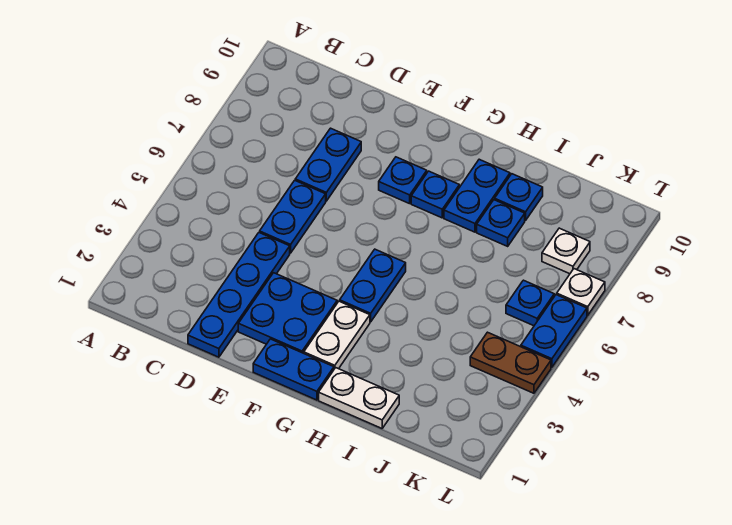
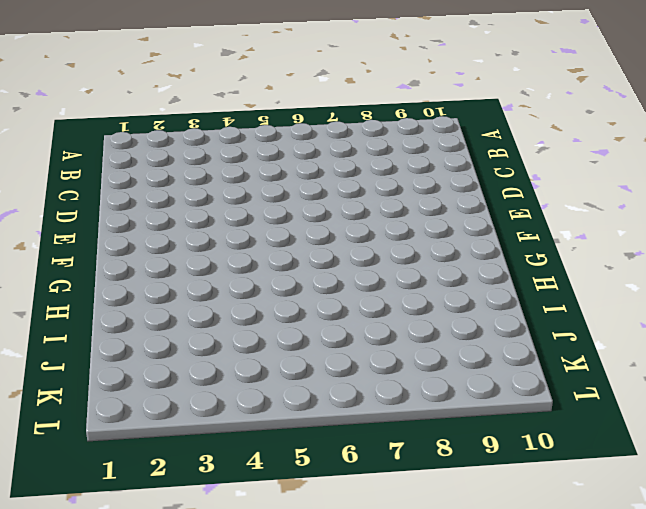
none -> blue plate D1:D4 level 1
none -> blue plate D5:D6 level 1
none -> blue plate D7:D8 level 1

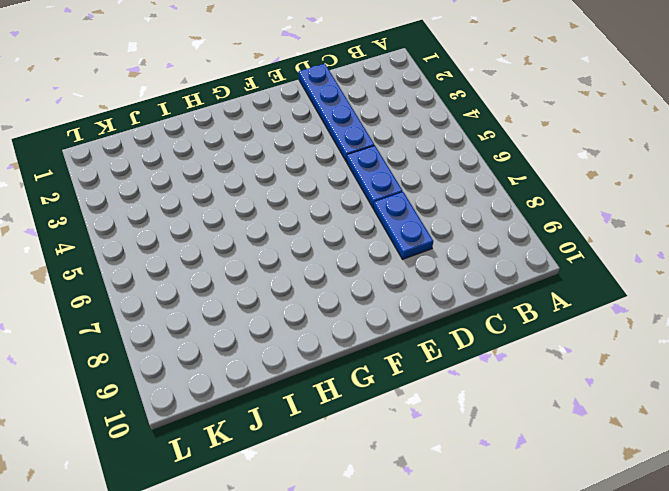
none -> blue plate E2:F3 level 1
none -> blue plate F1:G1 level 1
none -> blue plate F8 level 1

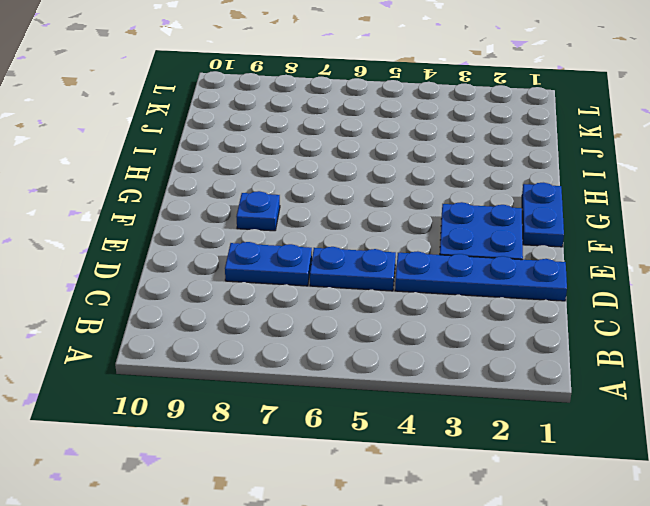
none -> white plate G2:G3 level 1
none -> blue plate G4:G5 level 1
none -> blue plate G8 level 1

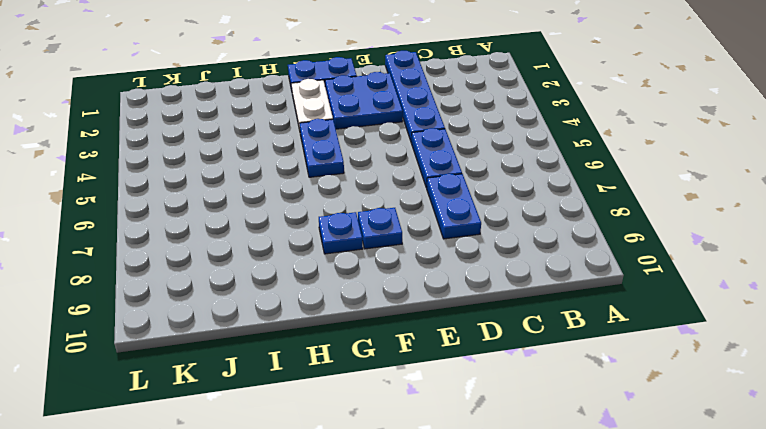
none -> white plate H1:I1 level 1
none -> blue plate H8:H9 level 1
none -> blue plate I8 level 1

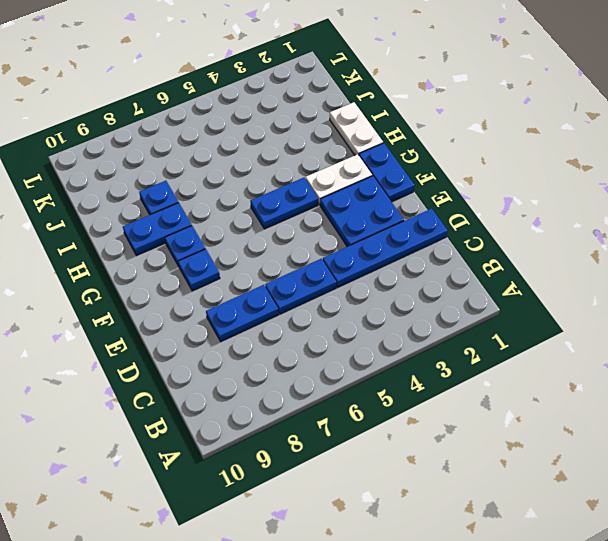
none -> blue plate I9 level 1
none -> brown plate K4:L4 level 1
none -> blue plate K6 level 1

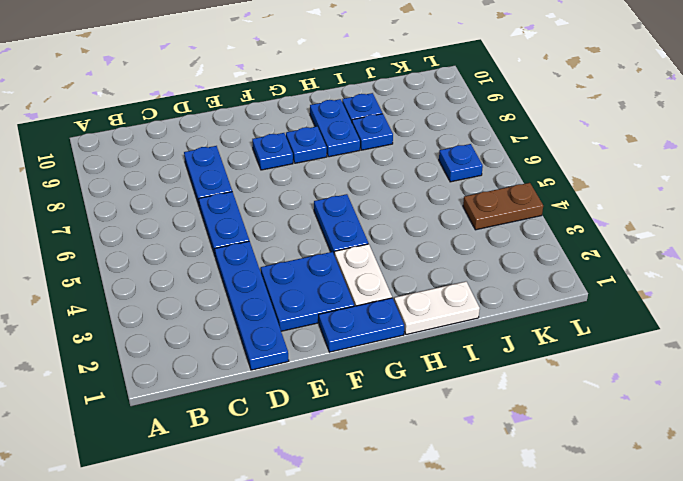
none -> white plate K8 level 1
none -> blue plate L5:L6 level 1
none -> white plate L7 level 1

